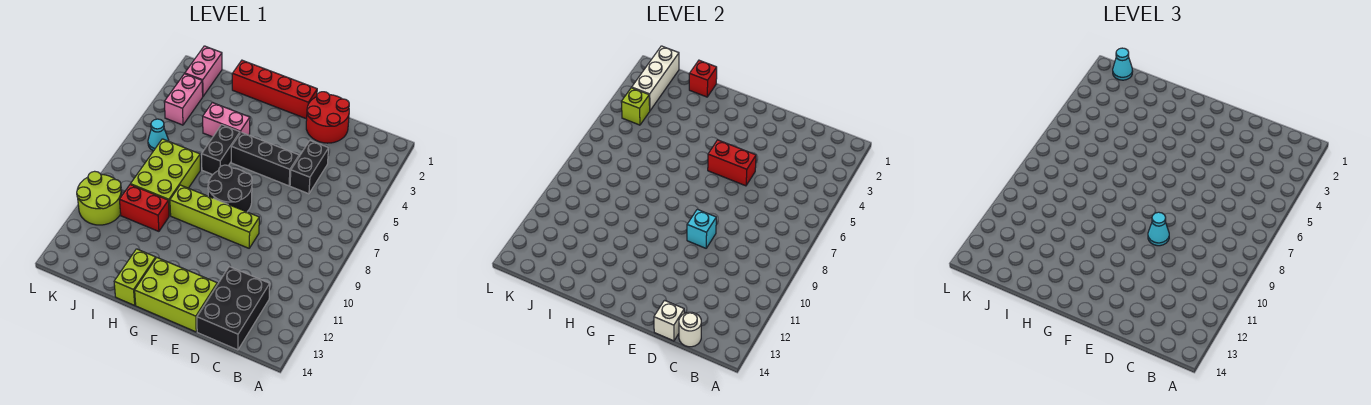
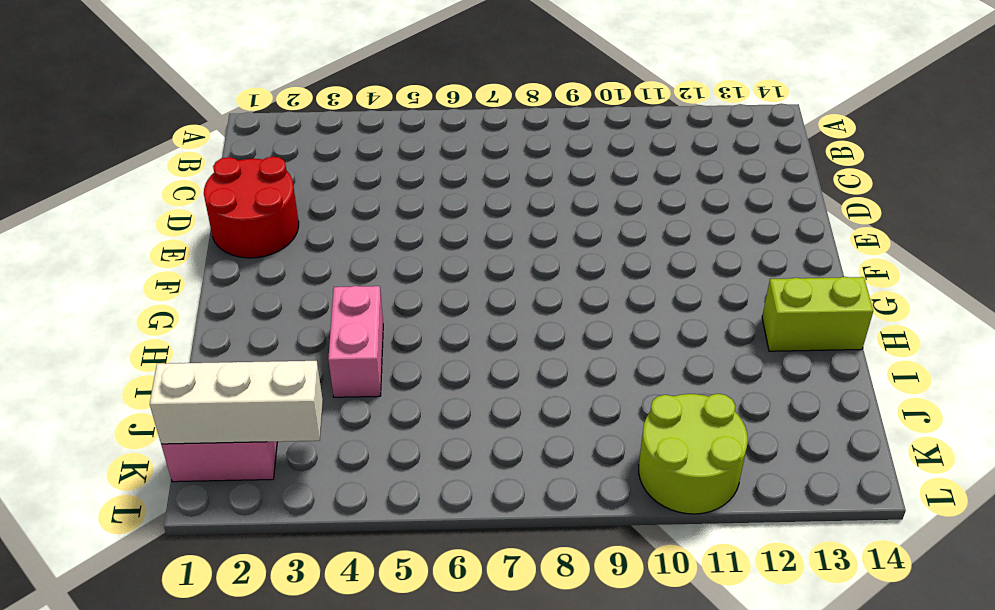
none -> black brick C12:D14 level 1
none -> black brick D4:D5 level 1
none -> black brick E5:G5 level 1

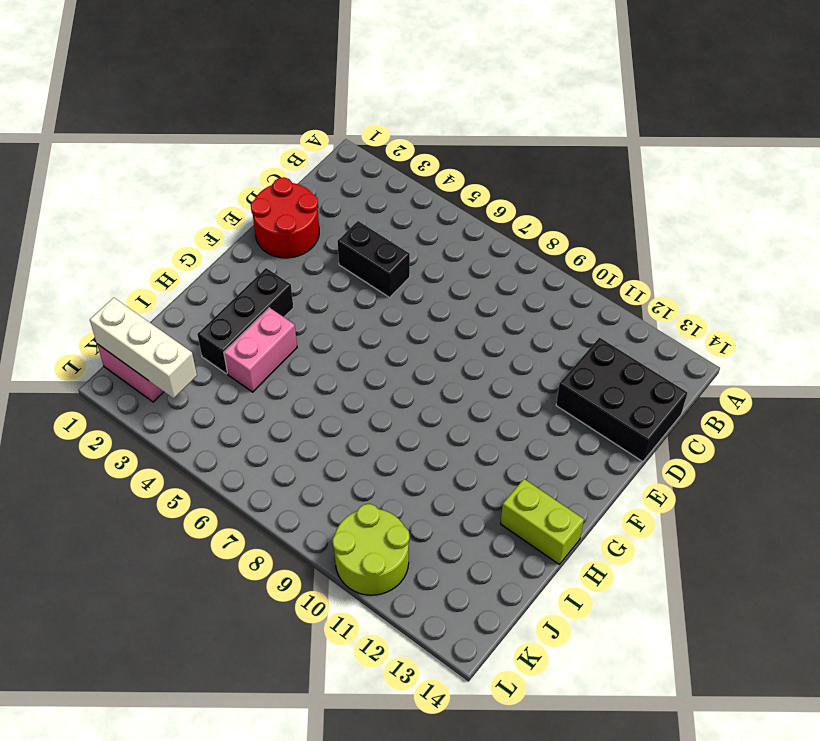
black brick G3:I3 level 1 -> black brick E5:G5 level 1
none -> lime brick E9:H9 level 1
none -> lime brick E13:G14 level 1
none -> red brick F1:I1 level 1

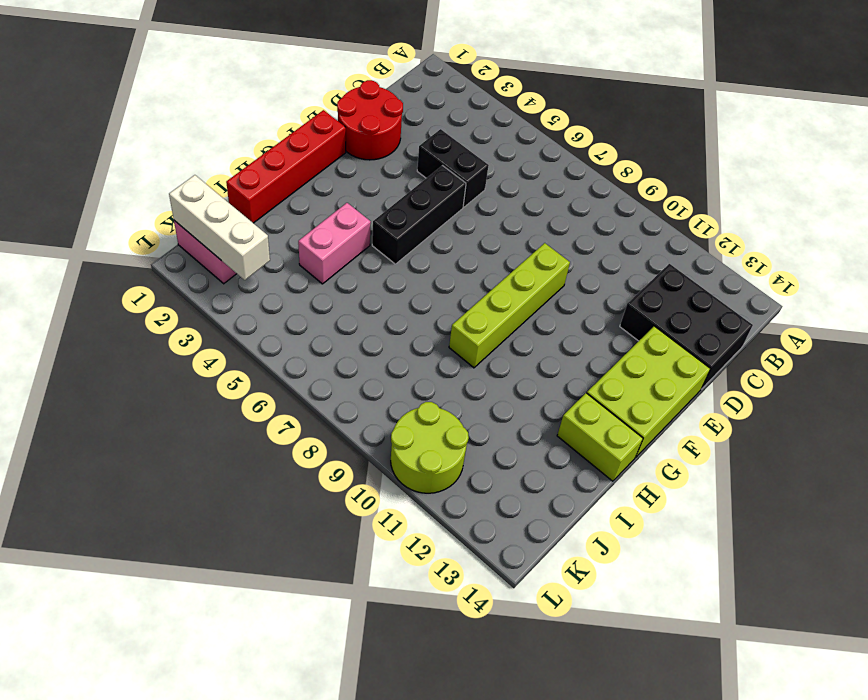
none -> black round brick F7:G8 level 1
none -> black brick H5:H6 level 1
none -> lime brick I7:J9 level 1

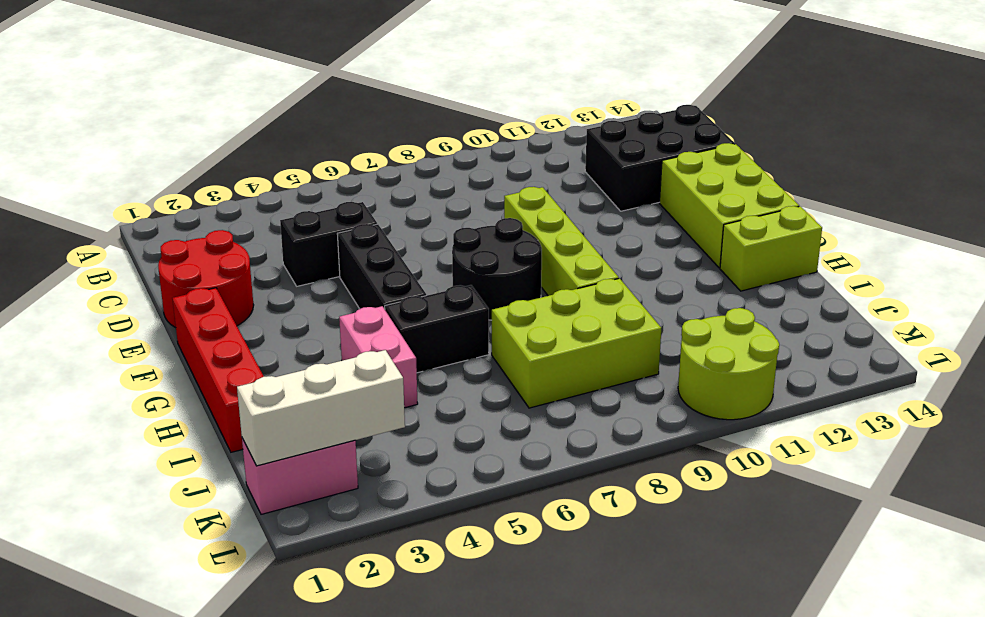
none -> red brick I10:J10 level 1
none -> pink brick K3:K4 level 1
none -> cyan cone K6 level 1

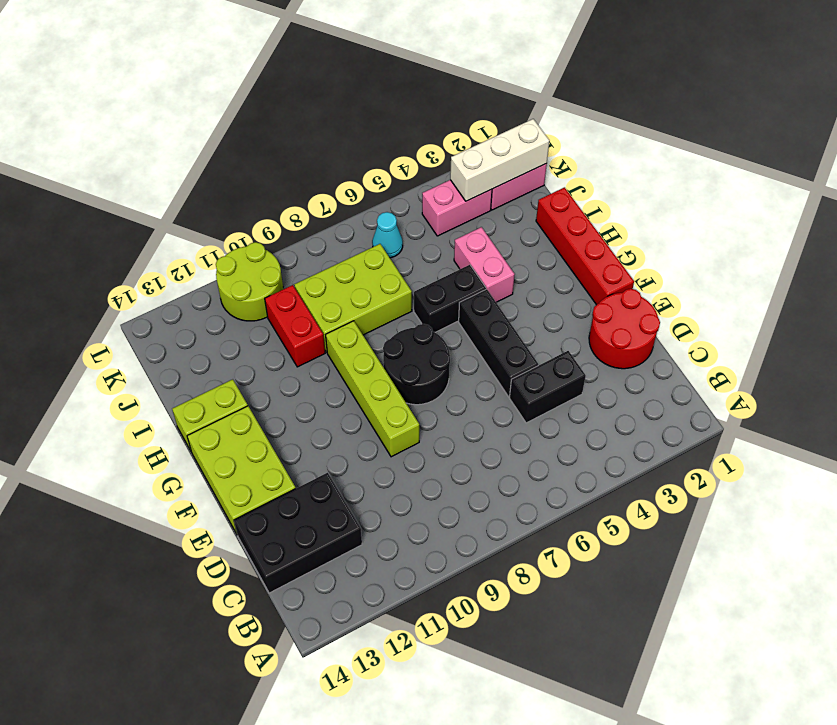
none -> white round brick C14 level 2
none -> white brick D14 level 2
none -> red brick E5:F5 level 2

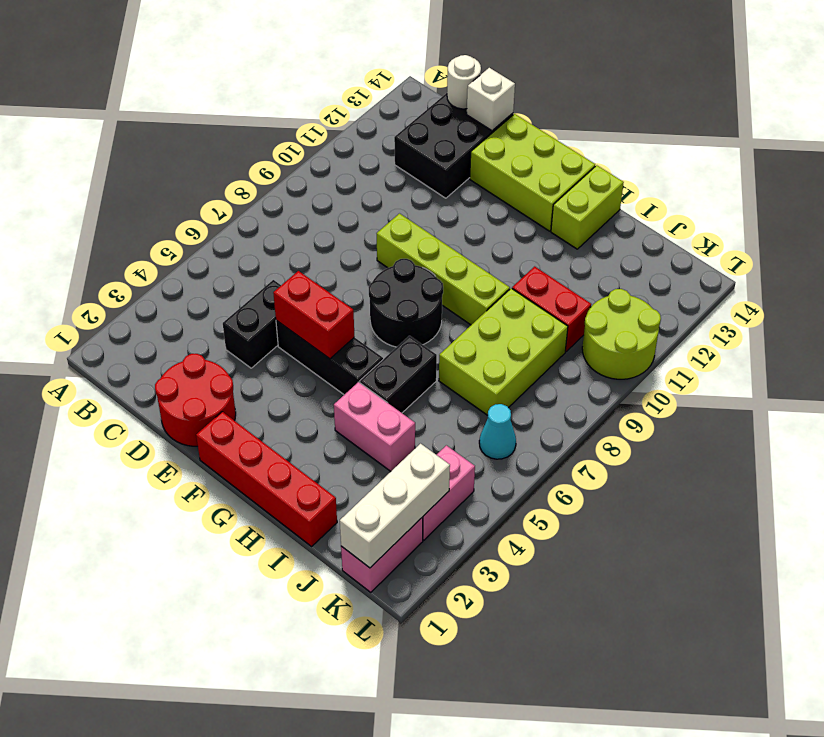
none -> cyan brick E9 level 2
none -> red brick I1 level 2
none -> lime brick K4 level 2

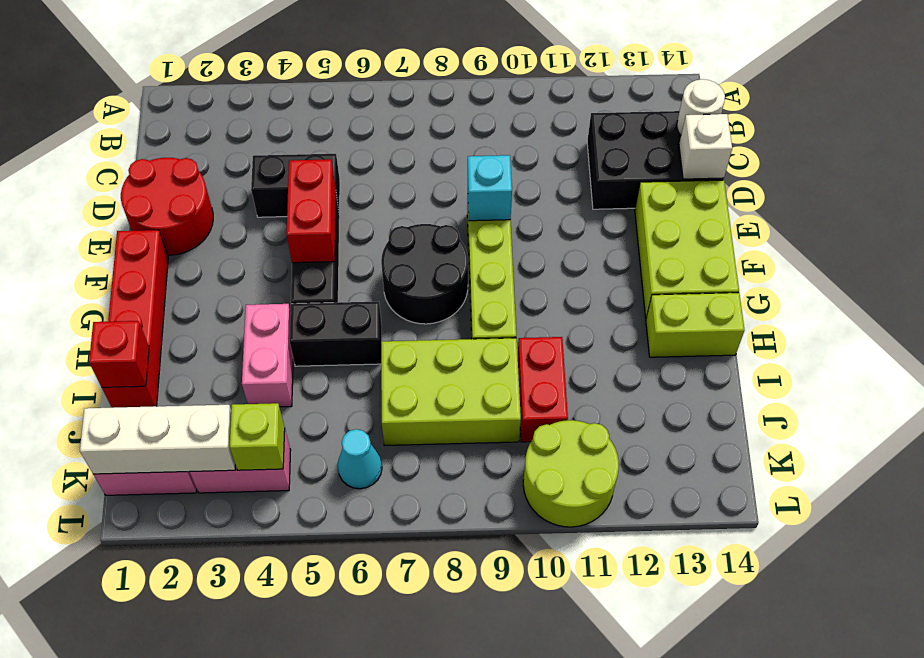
none -> cyan cone E9 level 3
none -> cyan cone K1 level 3

